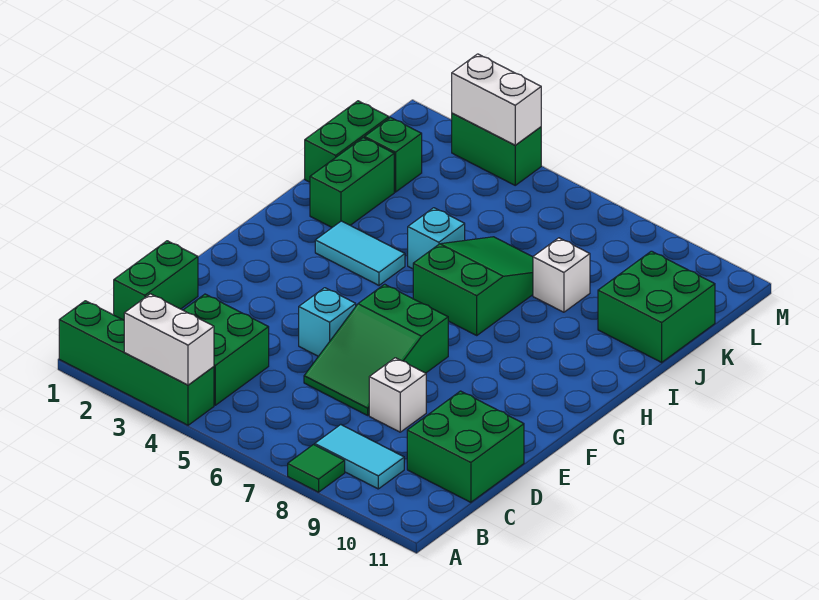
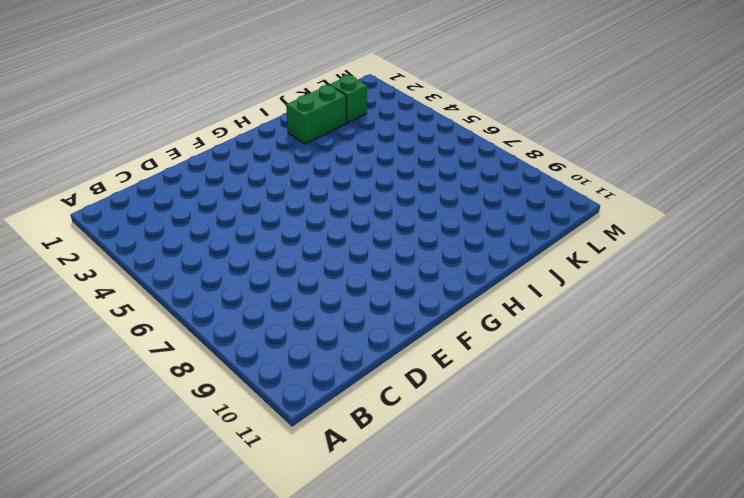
none -> green brick A1:A4 level 1
none -> green tile A8 level 1
none -> green brick B3:C4 level 1

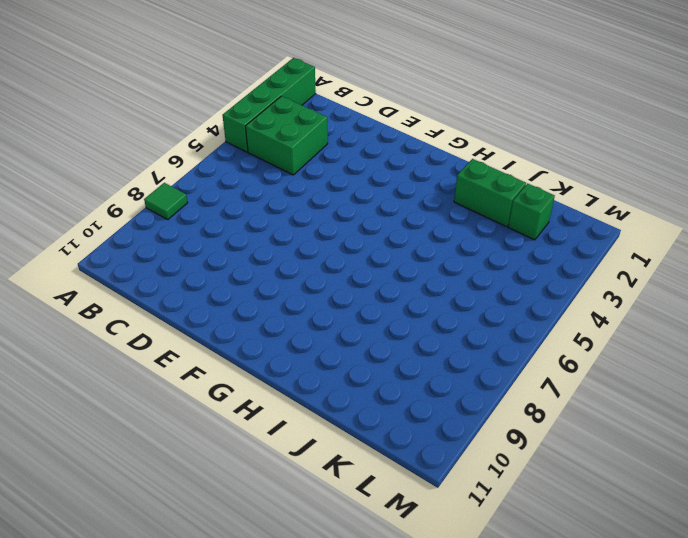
none -> cyan tile B8:B9 level 1
none -> green brick C1:D1 level 1
none -> green brick C10:D11 level 1

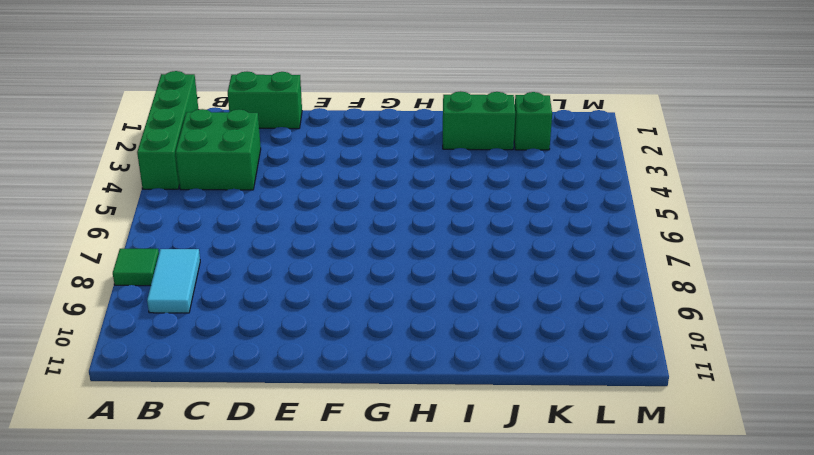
none -> green brick C10:D11 level 1
none -> green slope D6:F7 level 1 top F
none -> white brick D8 level 1

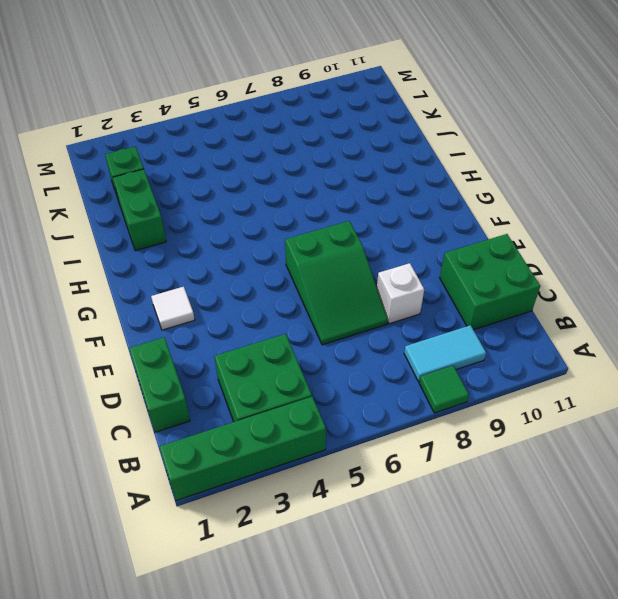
white tile F2 level 1 -> none
none -> cyan brick E5 level 1
none -> cyan tile H3:H4 level 1
none -> green slope H6:J7 level 1 top H

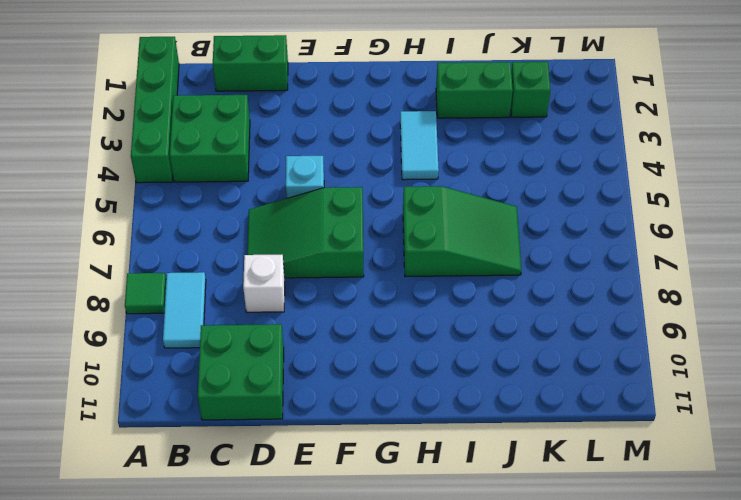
none -> cyan brick I5 level 1
none -> green brick J1:K1 level 1
none -> white brick J8 level 1

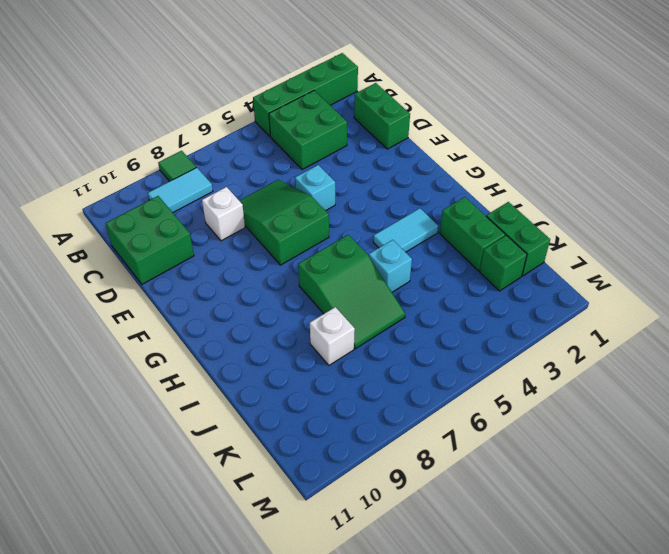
none -> green brick J10:K11 level 1
none -> green brick M3:M4 level 1
none -> white brick A3:A4 level 2

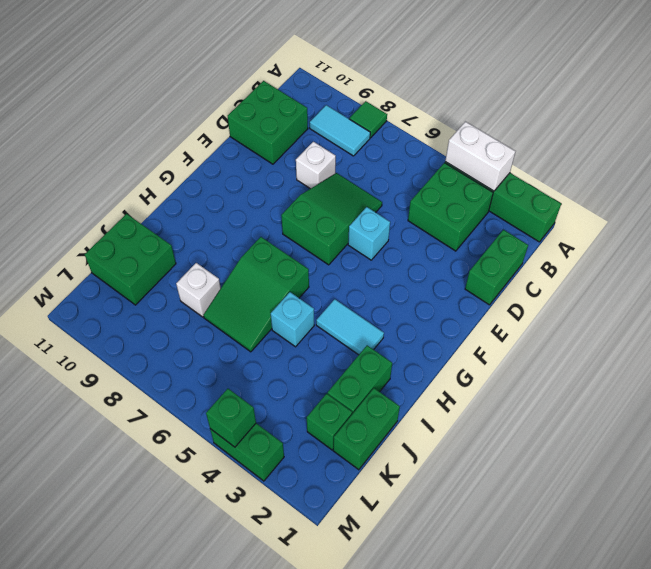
green brick M4 level 2 -> white brick M3:M4 level 2

